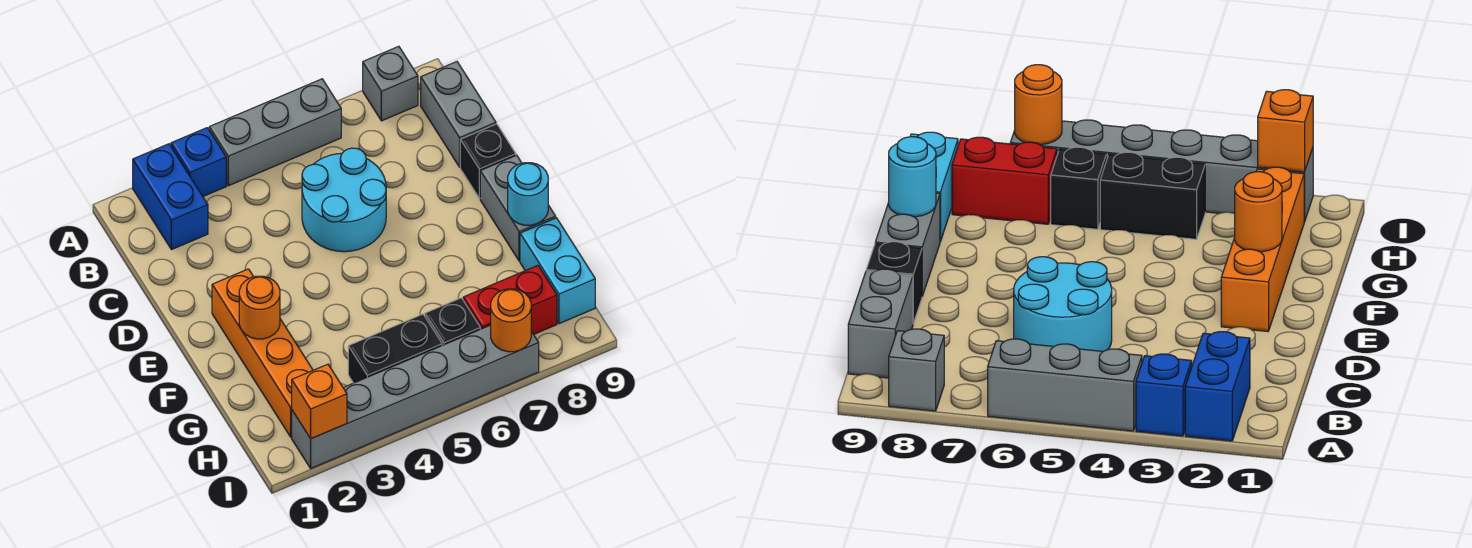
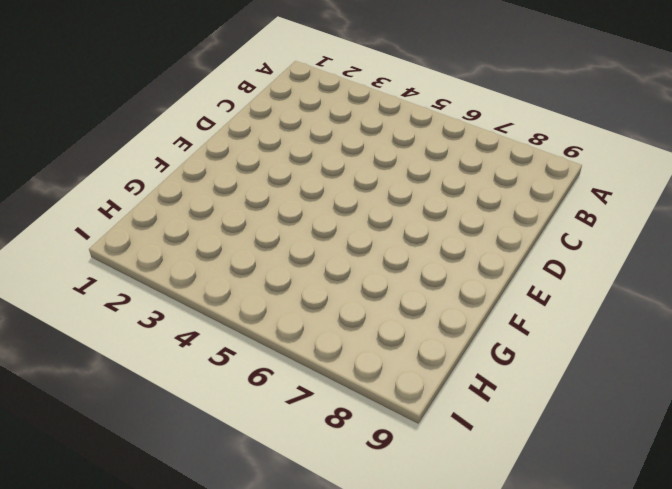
none -> blue brick A2:B2 level 1
none -> blue brick A3 level 1
none -> grey brick A4:A6 level 1

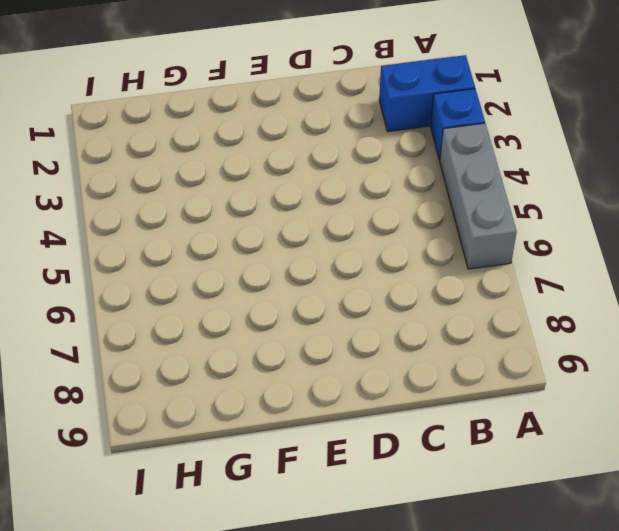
none -> grey brick A8 level 1
none -> grey brick B9:C9 level 1
none -> cyan round brick C5:D6 level 1

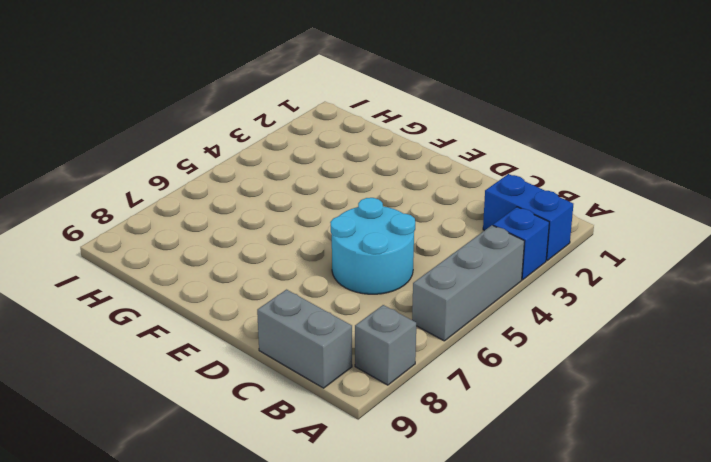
none -> black brick D9 level 1
none -> orange brick E2:H2 level 1
none -> grey brick E9:F9 level 1

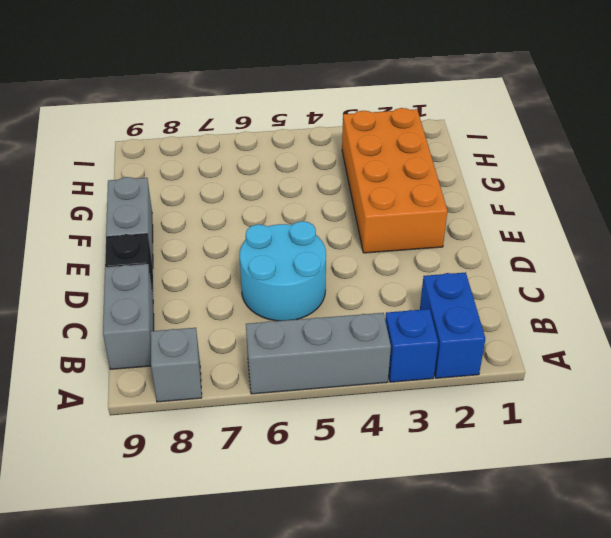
orange brick E2:H3 level 1 -> orange brick E2:H2 level 1
none -> cyan brick G9:H9 level 1
none -> black brick H4:H5 level 1
none -> black brick H6 level 1

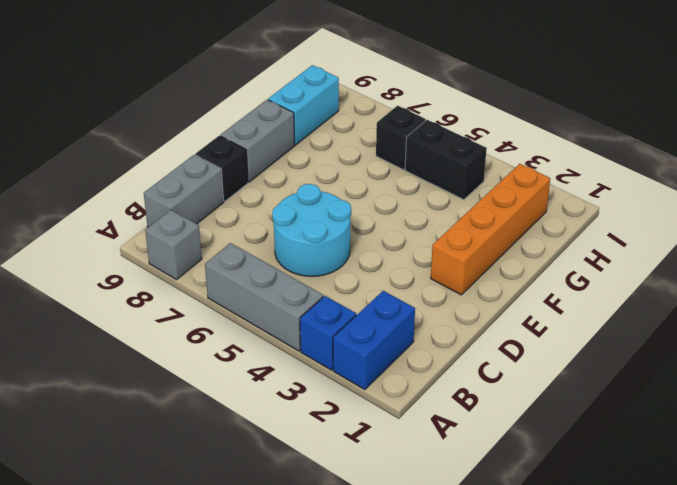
none -> red brick H7:H8 level 1
none -> grey brick I2:I7 level 1
none -> orange round brick F2 level 2

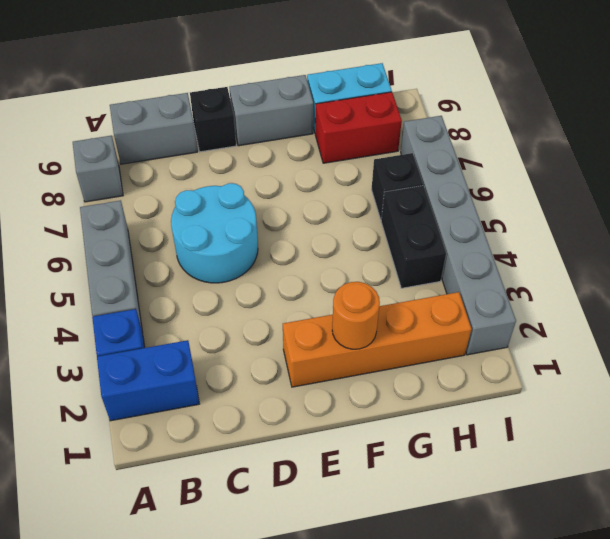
red brick G8:H8 level 1 -> red brick H7:H8 level 1
none -> cyan round brick F9 level 2
none -> orange brick I2 level 2
none -> orange round brick I7 level 2

